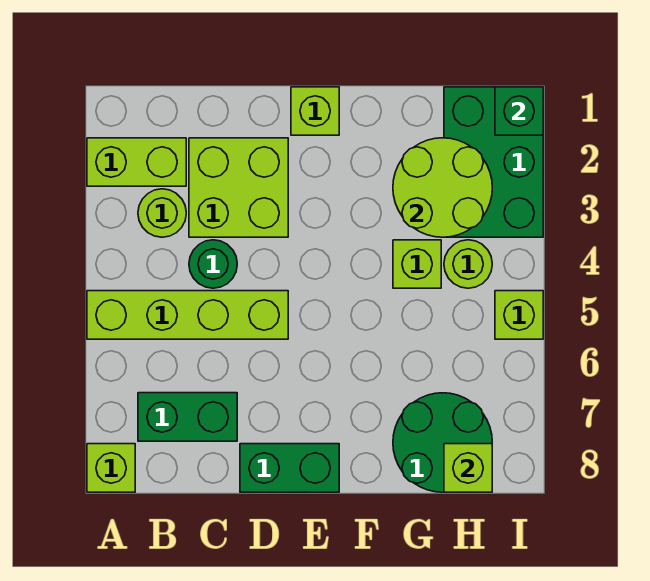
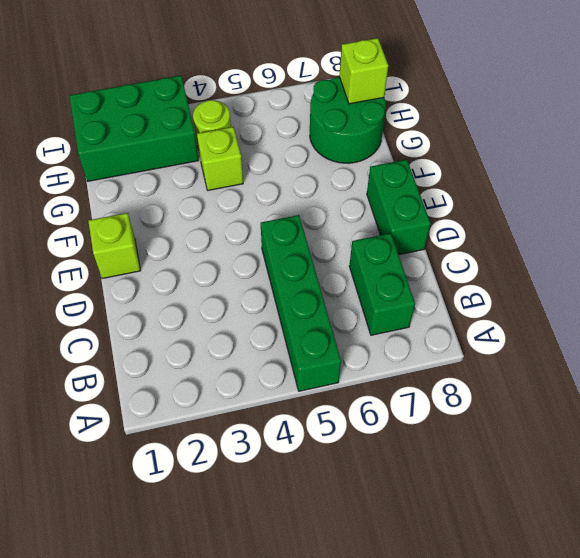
green brick A5:D5 level 1 -> lime brick A5:D5 level 1
none -> lime brick A2:B2 level 1
none -> lime brick A8 level 1
none -> lime round brick B3 level 1

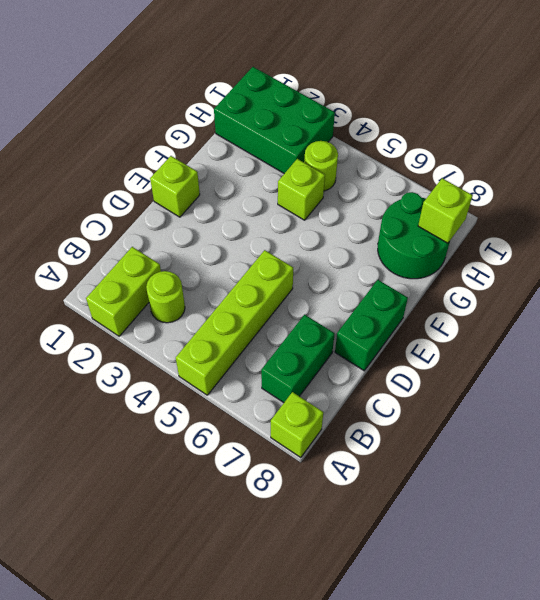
none -> lime brick C2:D3 level 1
none -> green round brick C4 level 1
none -> lime brick I5 level 1

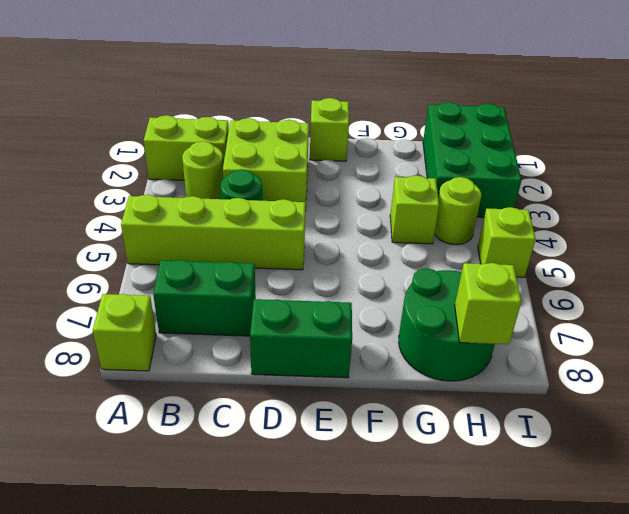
none -> lime round brick G2:H3 level 2
none -> green brick I1 level 2

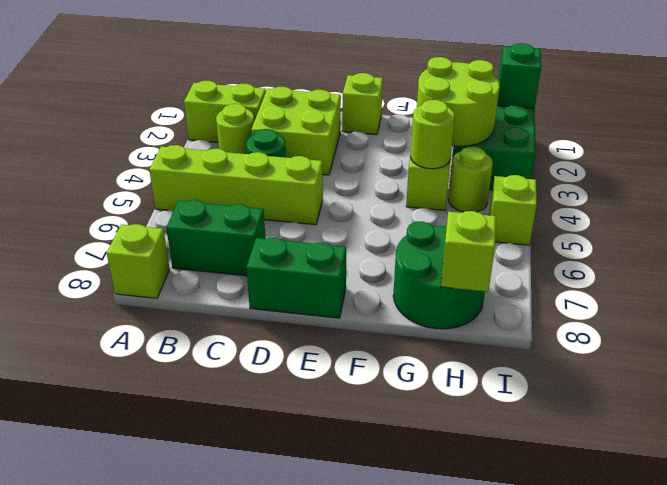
lime round brick G4 level 2 -> none

